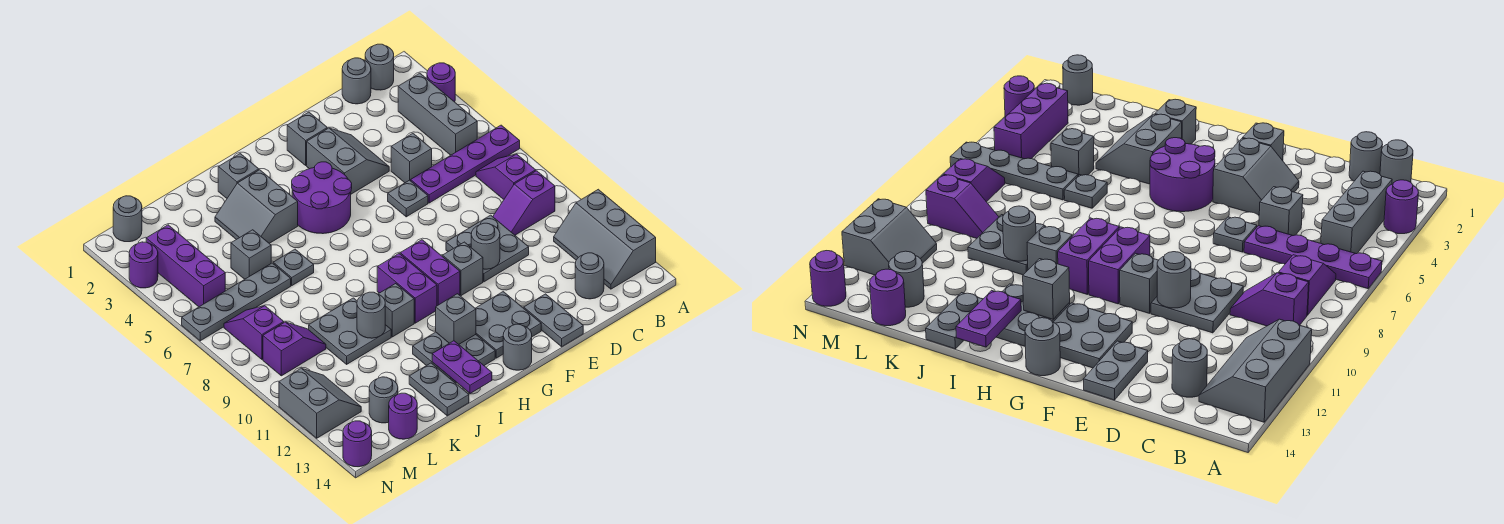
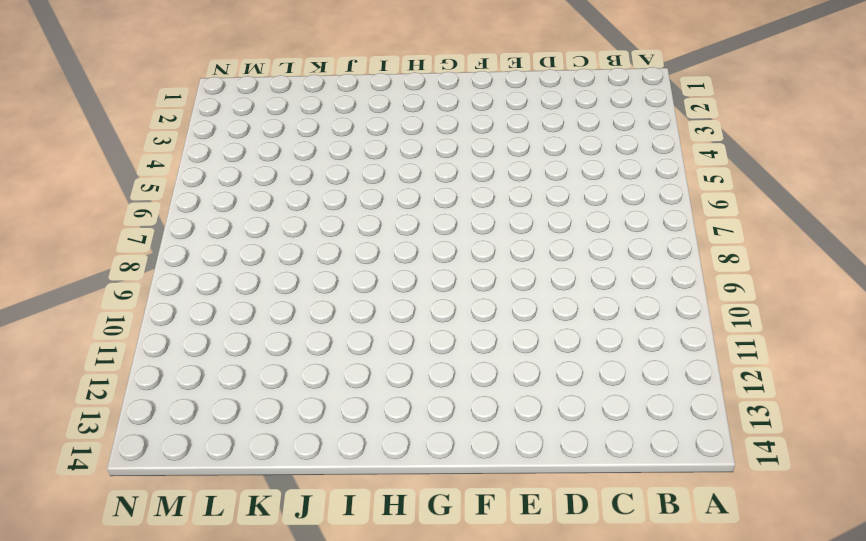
none -> purple round brick A3 level 1
none -> purple plate A6:D6 level 1
none -> grey slope A11:B13 level 1 top A
none -> grey round brick B1 level 1

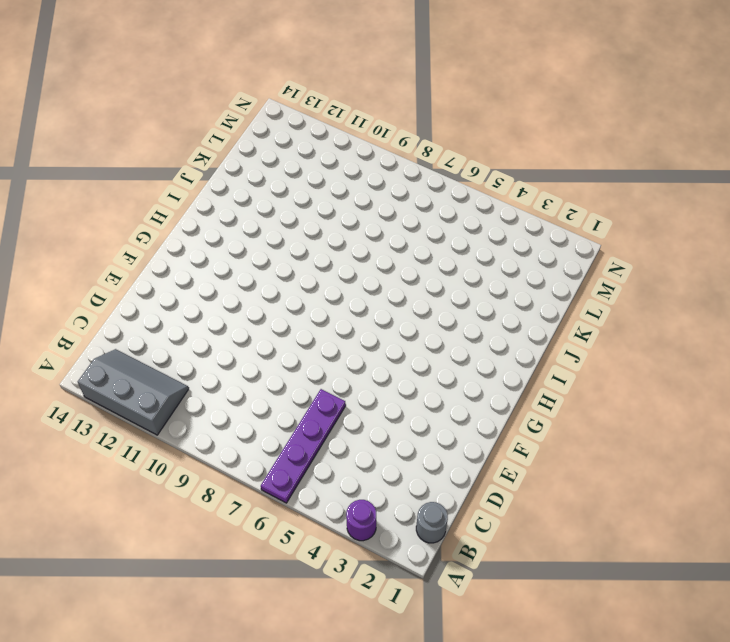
none -> grey brick B3:B5 level 1
none -> purple slope B7:B8 level 1 top 8
none -> purple slope B9:C9 level 1 top B
none -> grey round brick C1 level 1

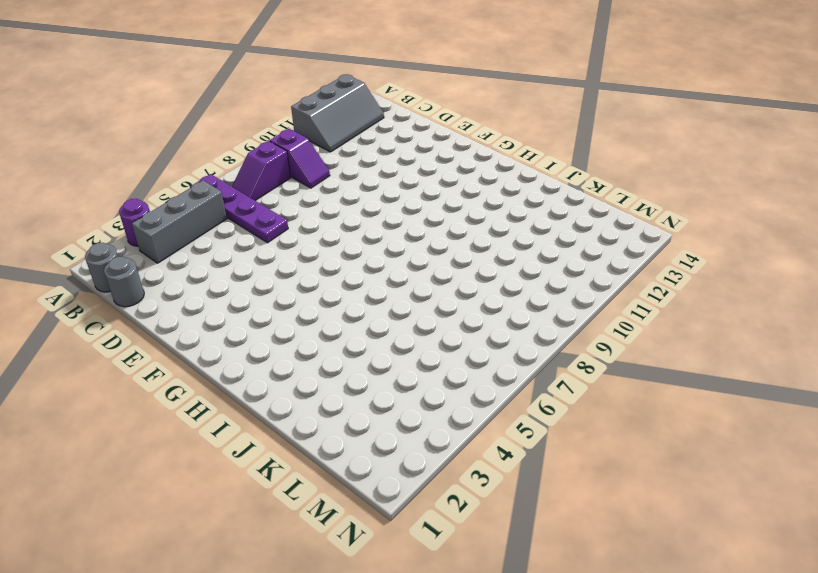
none -> grey round brick C13 level 1
none -> grey brick D5 level 1
none -> grey plate D9:E10 level 1
none -> grey slope E3:F4 level 1 top F

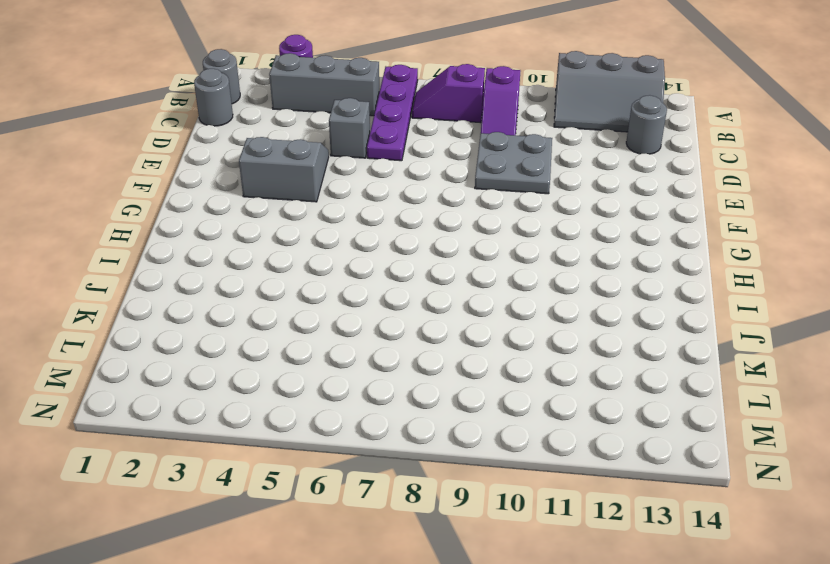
none -> grey plate E6 level 1
none -> grey plate E13:E14 level 1
none -> grey brick F2 level 1
none -> grey brick F10 level 1

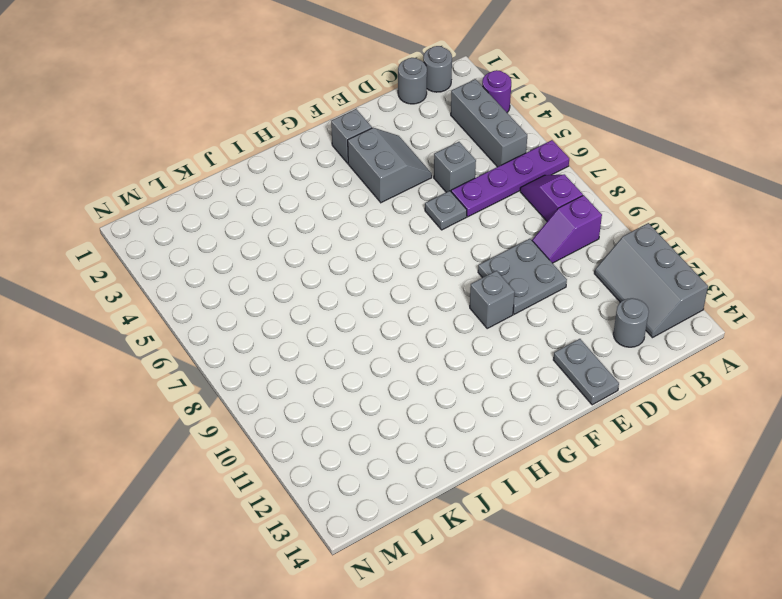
none -> grey plate F12:G13 level 1
none -> purple round brick G4:H5 level 1
none -> purple brick G9:G10 level 1
none -> grey round brick G14 level 1

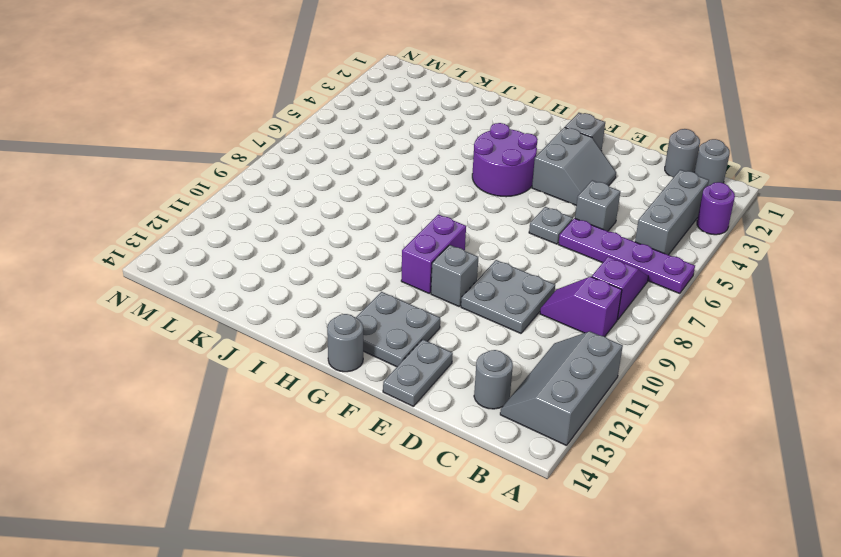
none -> purple brick H9:H10 level 1
none -> grey plate H12:I13 level 1
none -> grey brick I2 level 1
none -> grey slope I3:J4 level 1 top I

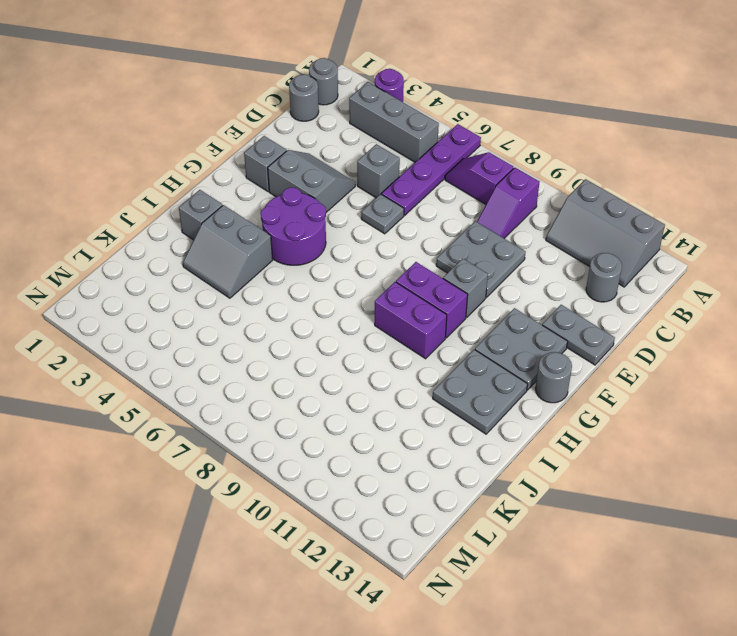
none -> grey brick I10 level 1
none -> grey plate J6 level 1
none -> grey plate J9:K10 level 1
none -> grey plate J13:J14 level 1

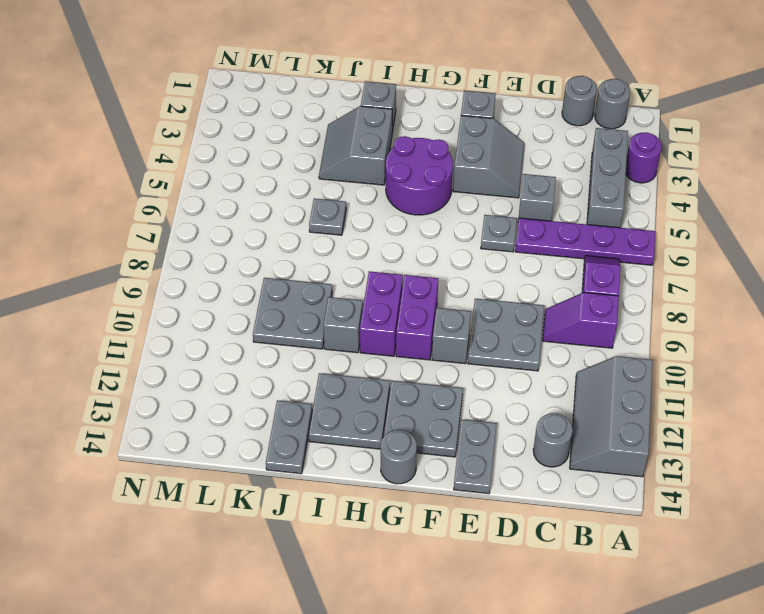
none -> grey brick K5 level 1
none -> grey plate K6:N6 level 1
none -> purple slope L9:M9 level 1 top M
none -> grey round brick L13 level 1

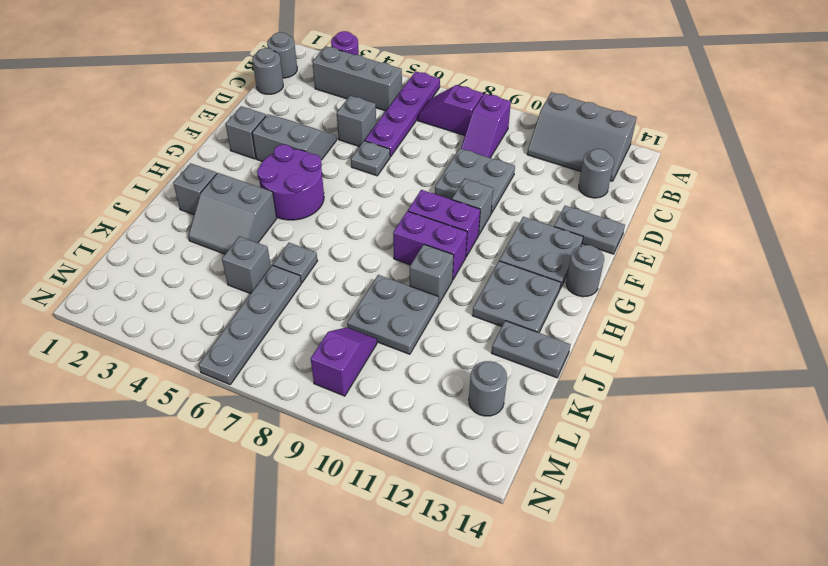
none -> purple round brick L14 level 1
none -> grey round brick M1 level 1
none -> purple brick M3:M5 level 1
none -> purple slope M7:M8 level 1 top 8

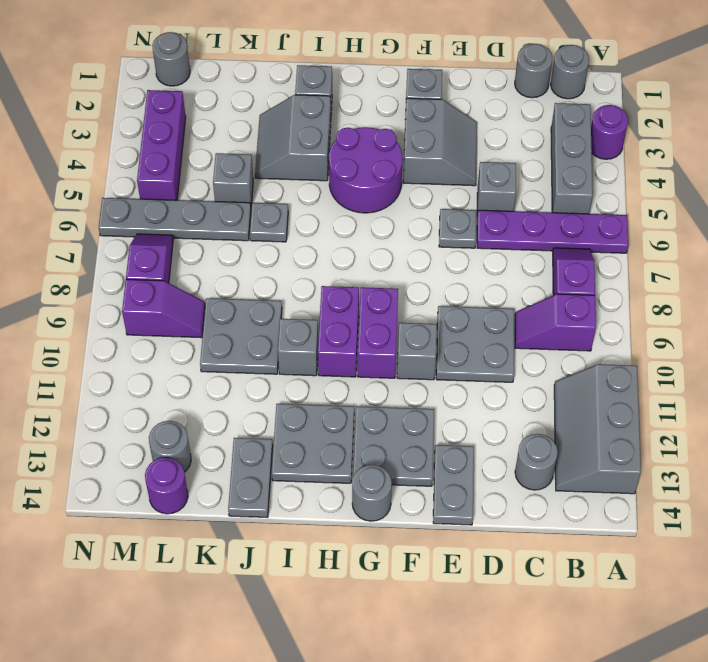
none -> grey slope M11:N12 level 1 top N
none -> purple round brick N3 level 1
none -> purple round brick N14 level 1
none -> grey round brick E10 level 2

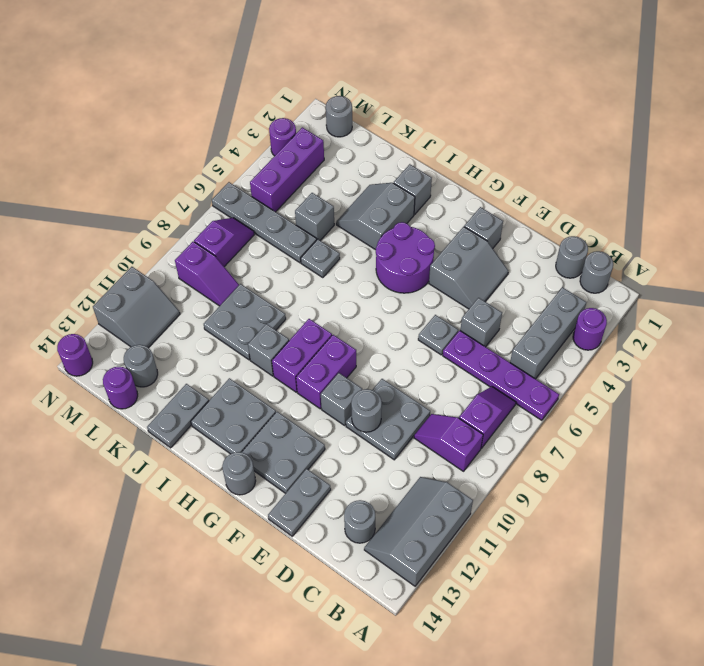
none -> grey brick H12 level 2
none -> purple plate I13:I14 level 2
none -> grey round brick J10 level 2

